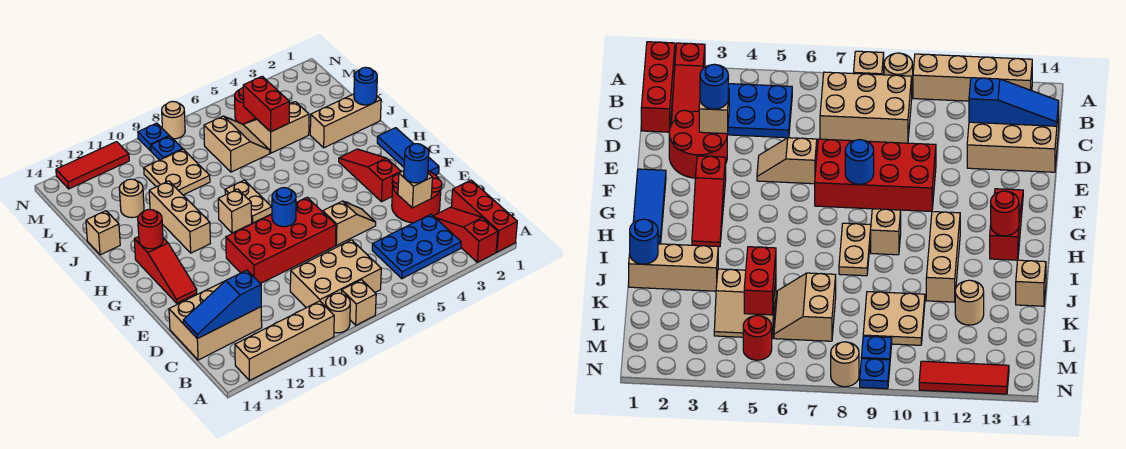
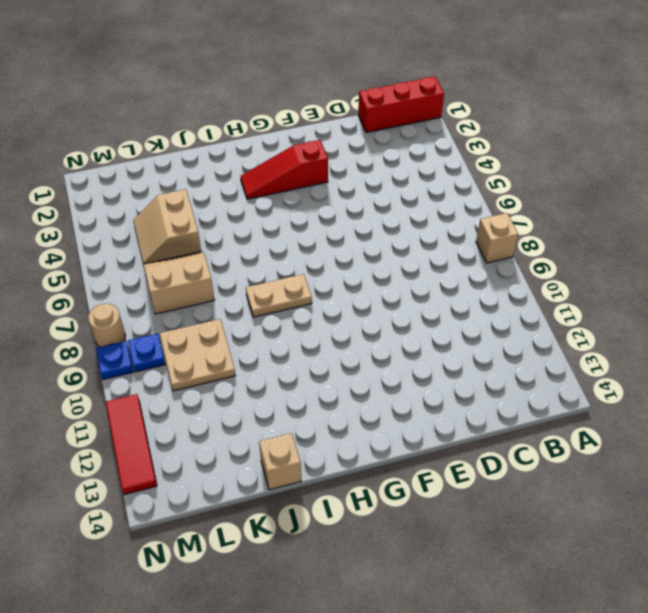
none -> red slope A2:C2 level 1 top A
none -> tan round brick A9 level 1
none -> tan brick A10:A13 level 1
none -> blue plate B3:C5 level 1

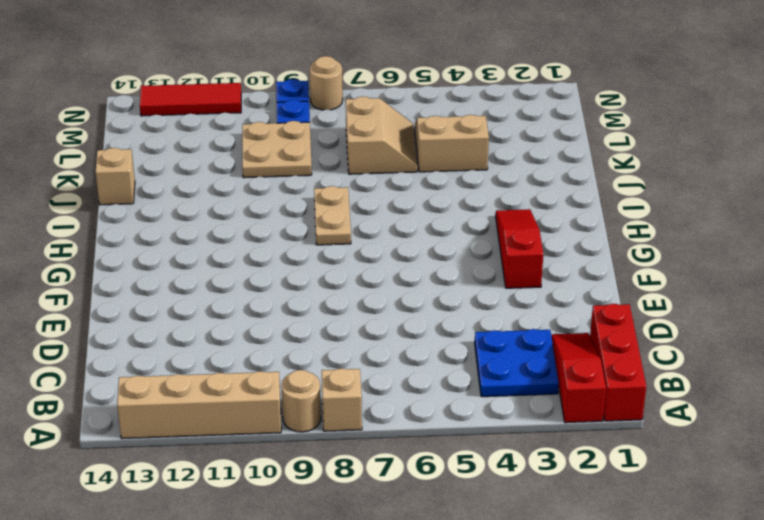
blue plate B3:C4 level 1 -> blue plate B3:C5 level 1
none -> tan brick B7:C9 level 1
none -> tan brick C12:D14 level 1
none -> red round brick D2:E3 level 1
none -> tan slope E5:E6 level 1 top 6

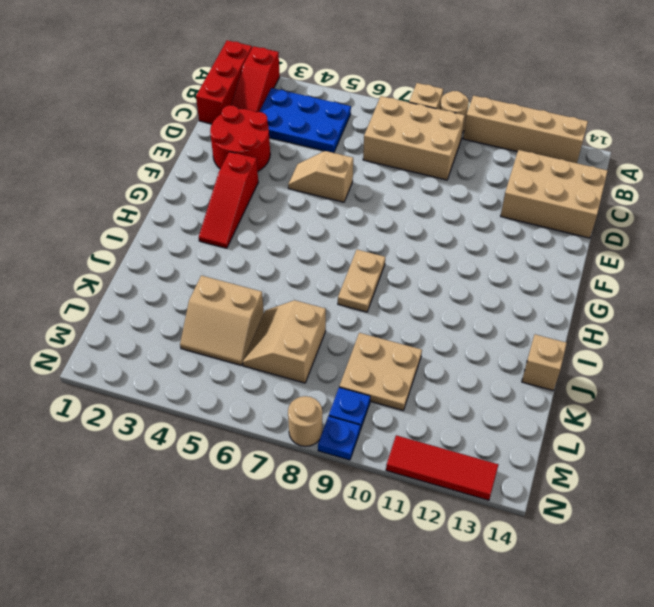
none -> red brick E7:F10 level 1
none -> blue tile F1:H1 level 1
none -> red slope F13:H13 level 1 top H
none -> tan brick H9 level 1

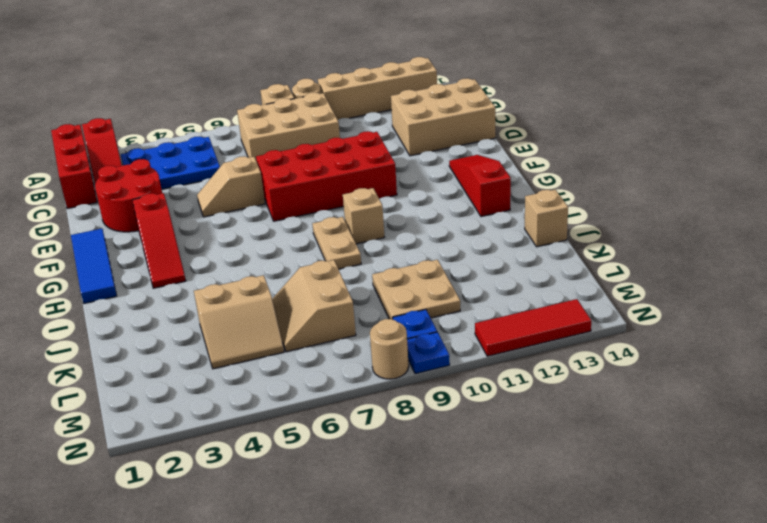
none -> tan brick H11:J11 level 1
none -> tan brick J1:J3 level 1
none -> tan round brick K12 level 1
none -> red round brick M5 level 1

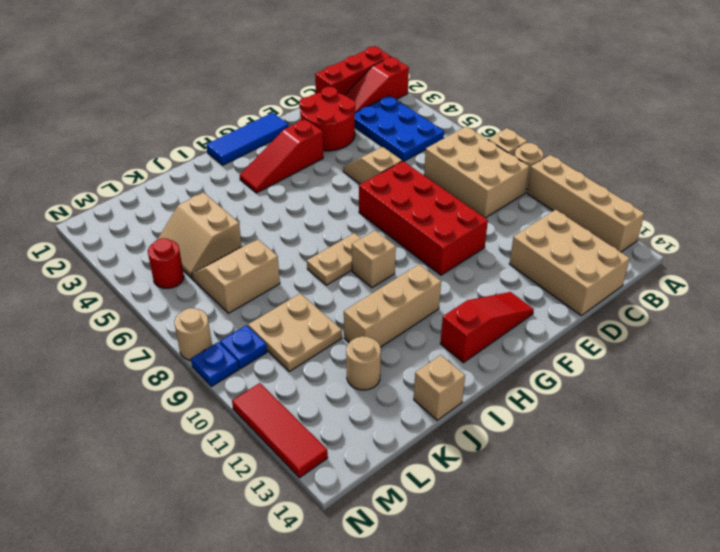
none -> tan brick J1:J3 level 1
none -> blue slope C12:C14 level 2 top 12
none -> tan brick D3 level 2
none -> blue round brick F8 level 2

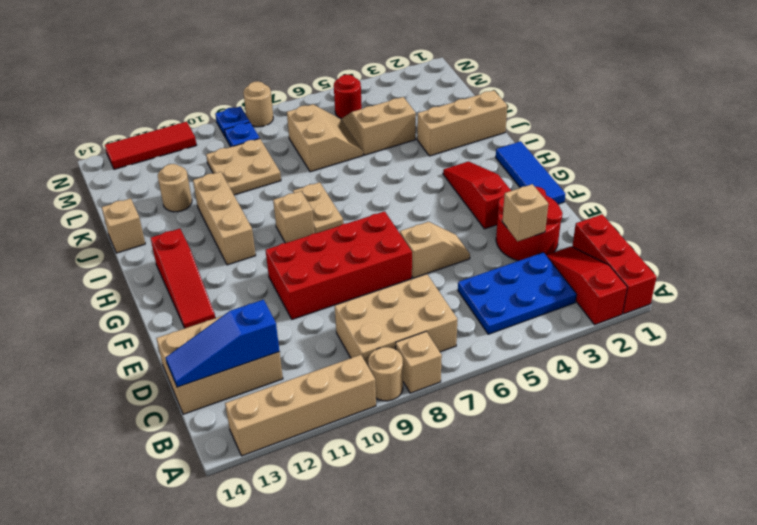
none -> blue round brick F8 level 2
none -> red round brick H13 level 2
none -> blue round brick J1 level 2
none -> red brick K5:L5 level 2

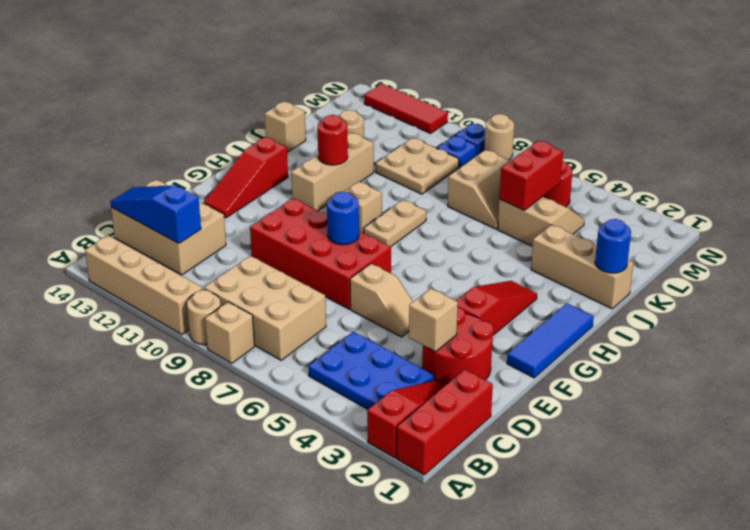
red round brick I11 level 2 -> red round brick H13 level 2
none -> blue round brick D3 level 3

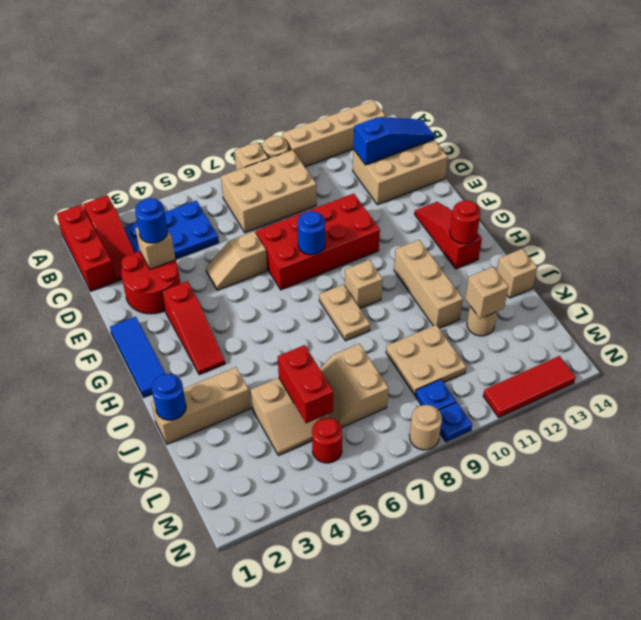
tan brick K12 level 2 -> none

